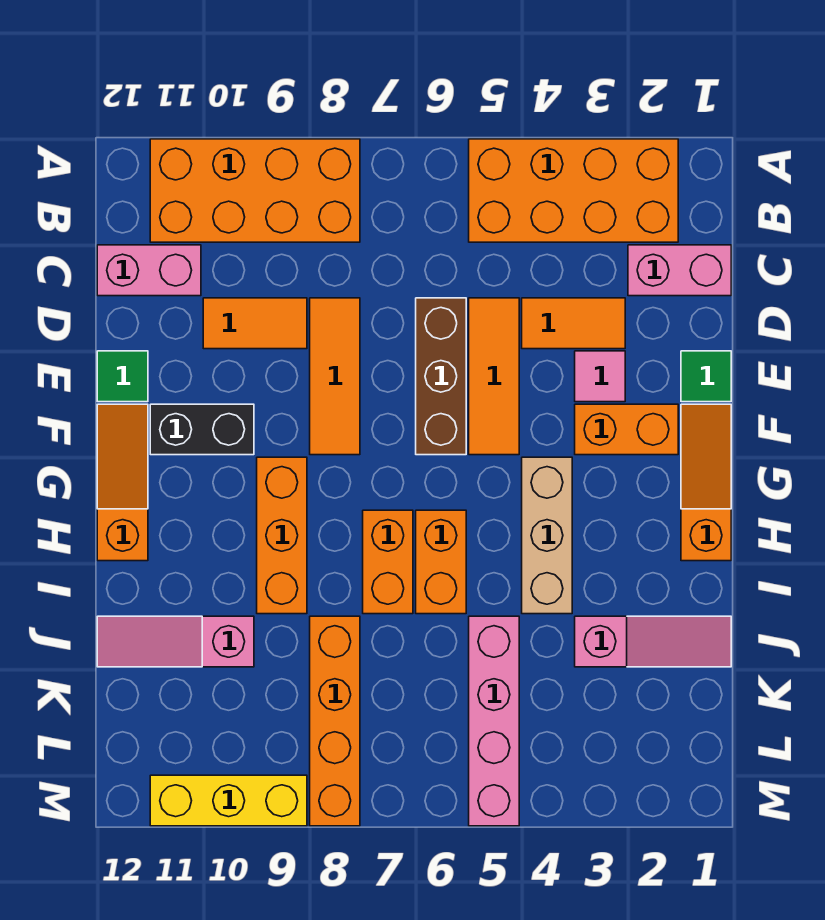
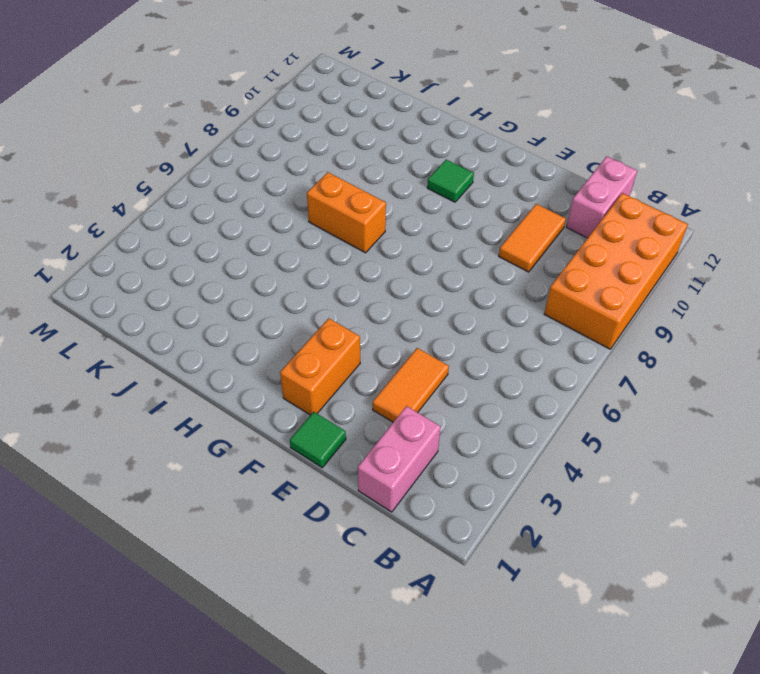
green tile G10 level 1 -> green tile E12 level 1
none -> orange brick A2:B5 level 1
none -> orange tile D5:F5 level 1
none -> brown brick D6:F6 level 1

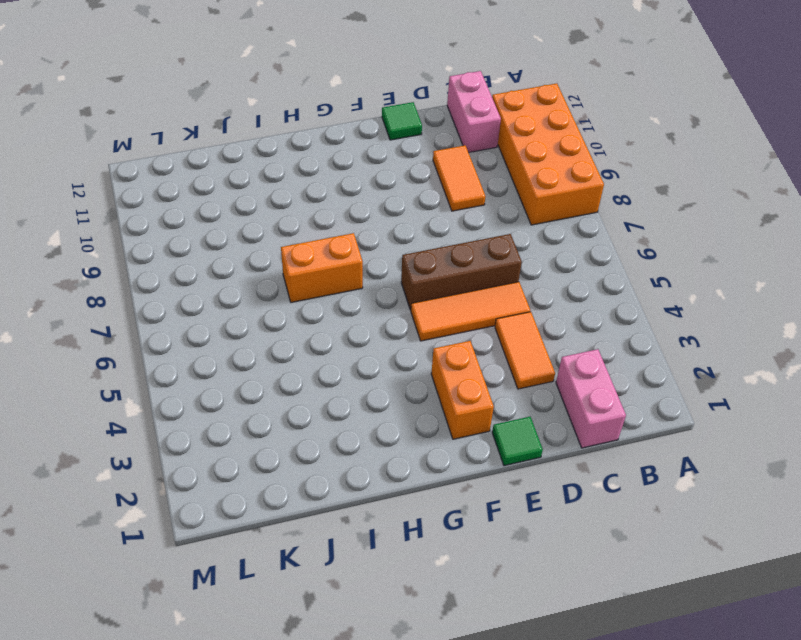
none -> orange brick A2:B5 level 1
none -> orange tile D8:F8 level 1
none -> pink tile E3 level 1

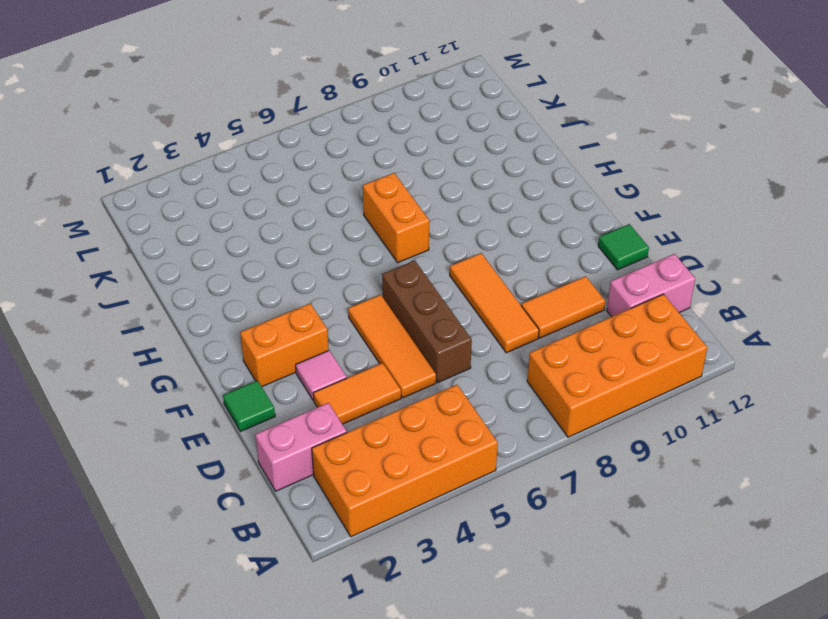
none -> orange slope F1:H1 level 1 top H
none -> black brick F10:F11 level 1
none -> orange slope F12:H12 level 1 top H

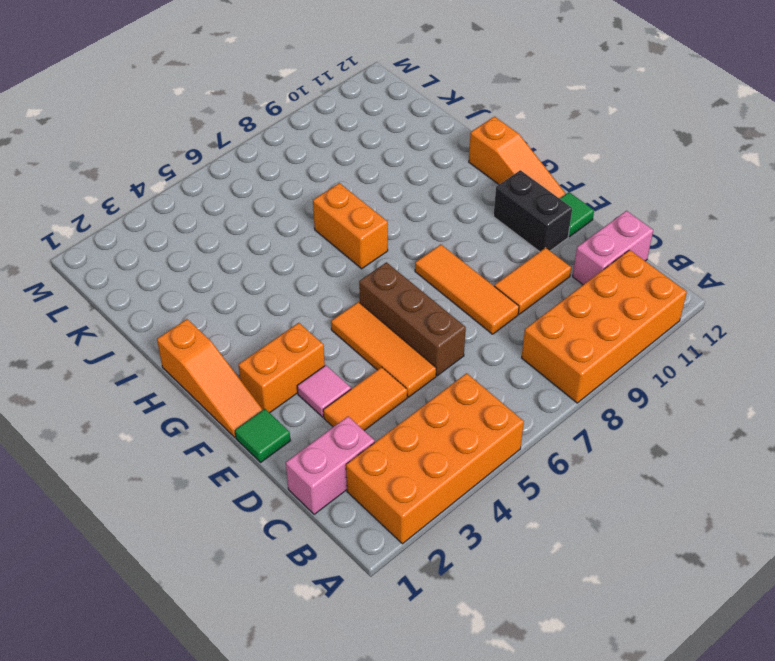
black brick E11:F11 level 1 -> black brick F10:F11 level 1
none -> tan brick G4:I4 level 1
none -> orange brick G9:I9 level 1
none -> orange brick H6:I6 level 1

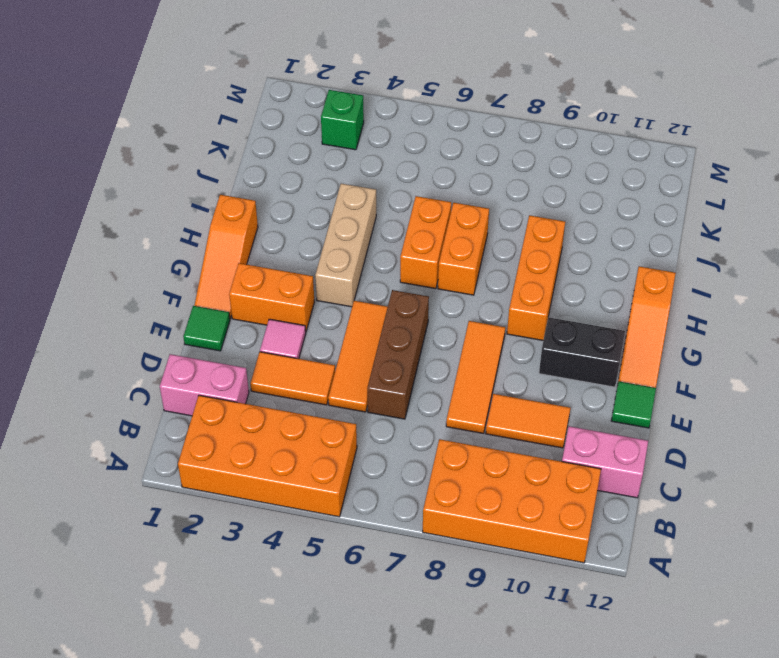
green brick L3 level 1 -> none
none -> pink slope J1:J3 level 1 top 3
none -> pink brick J5:M5 level 1
none -> orange brick J8:M8 level 1

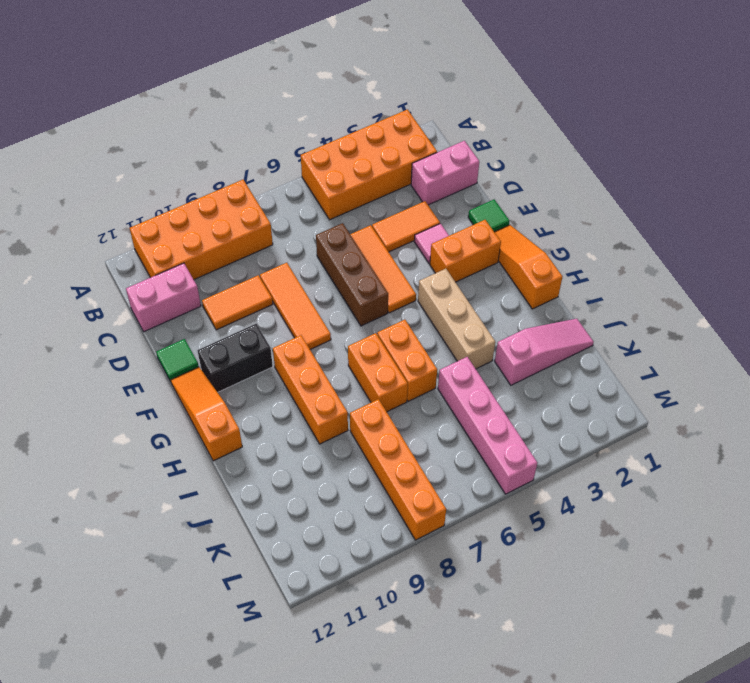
none -> pink slope J10:J12 level 1 top 10
none -> yellow brick M9:M11 level 1

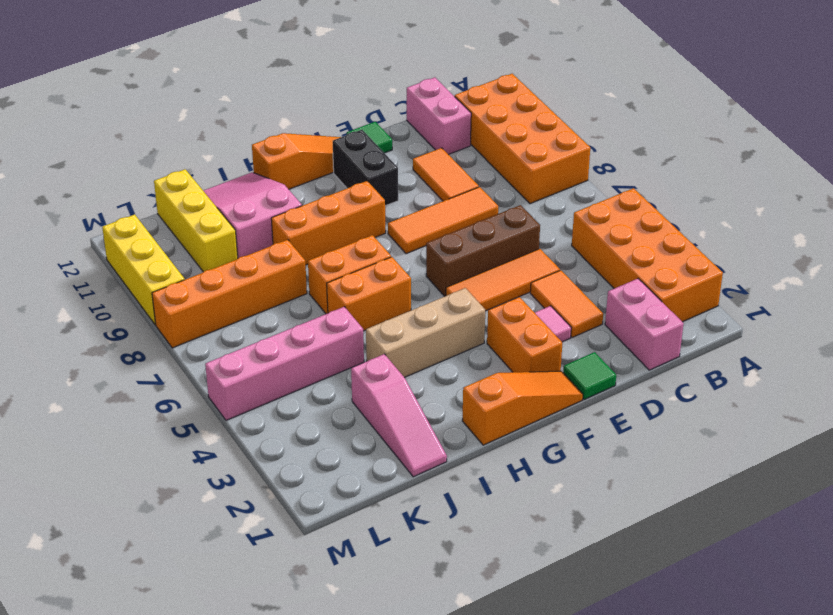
pink slope I10:J12 level 1 top 10 -> pink slope J10:J12 level 1 top 10
yellow brick K10:K12 level 1 -> none

